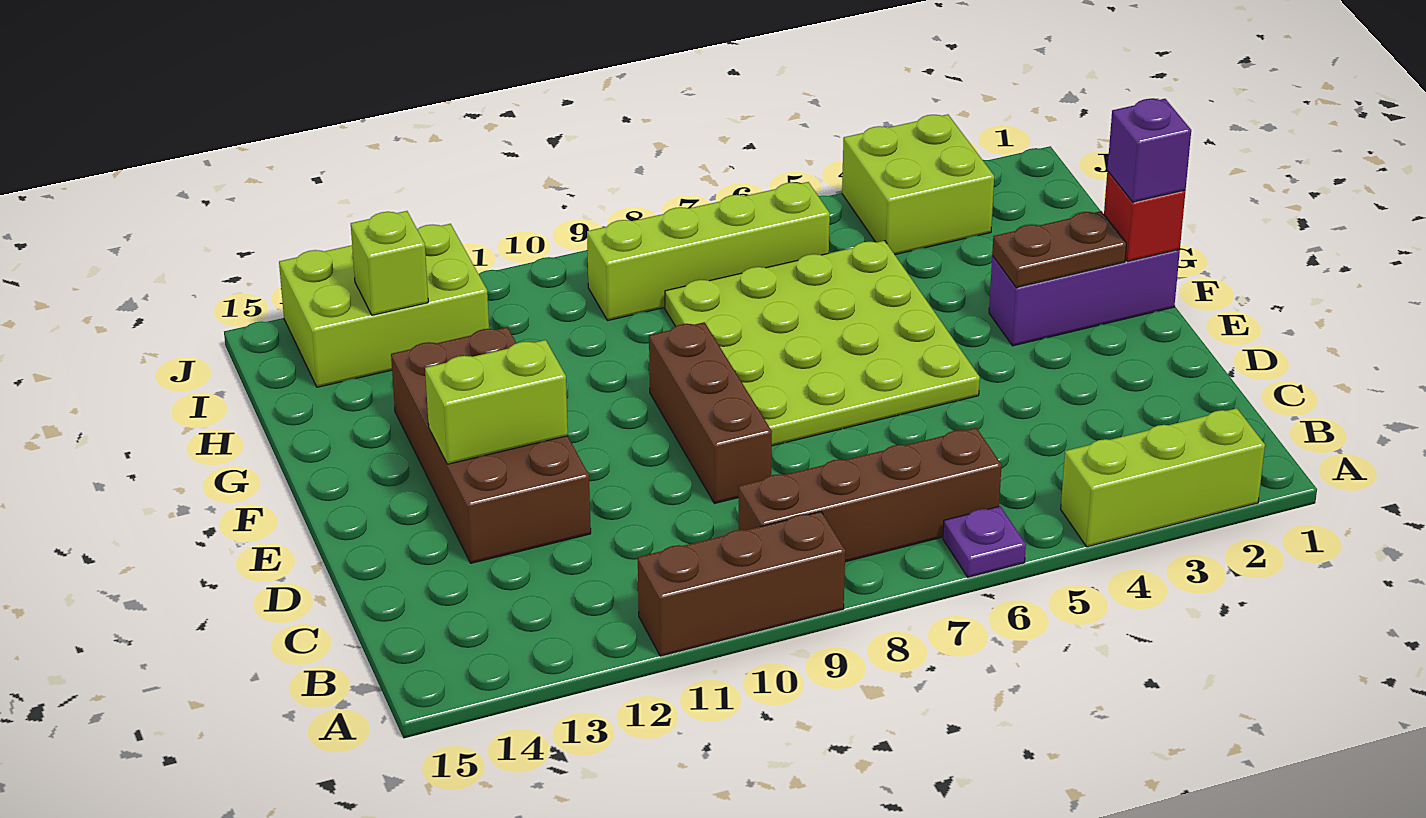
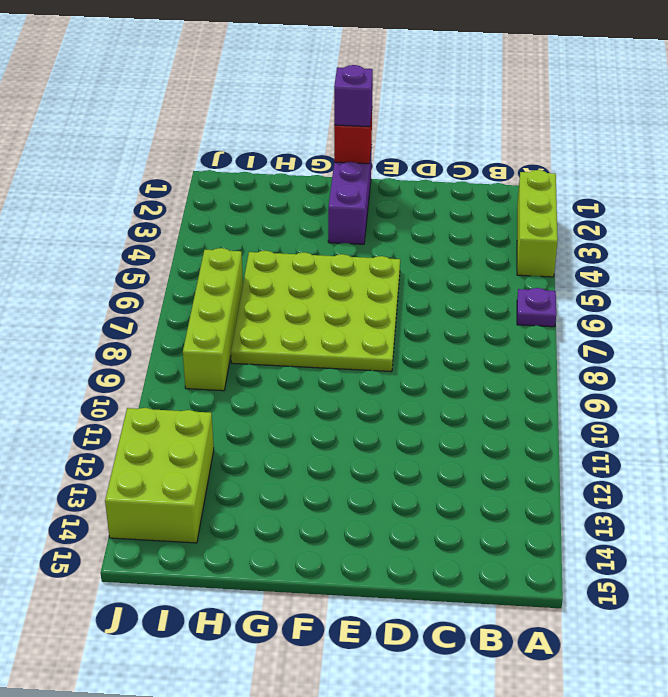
none -> brown brick A9:A11 level 1
none -> brown brick B6:B9 level 1
none -> brown brick D9:F9 level 1

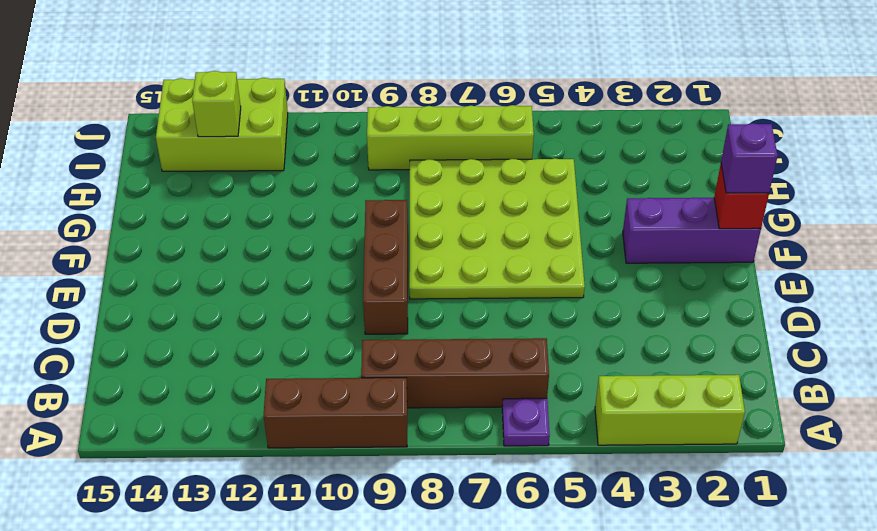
none -> brown brick D12:G13 level 1
none -> lime brick I3:J4 level 1
none -> lime brick E12:E13 level 2

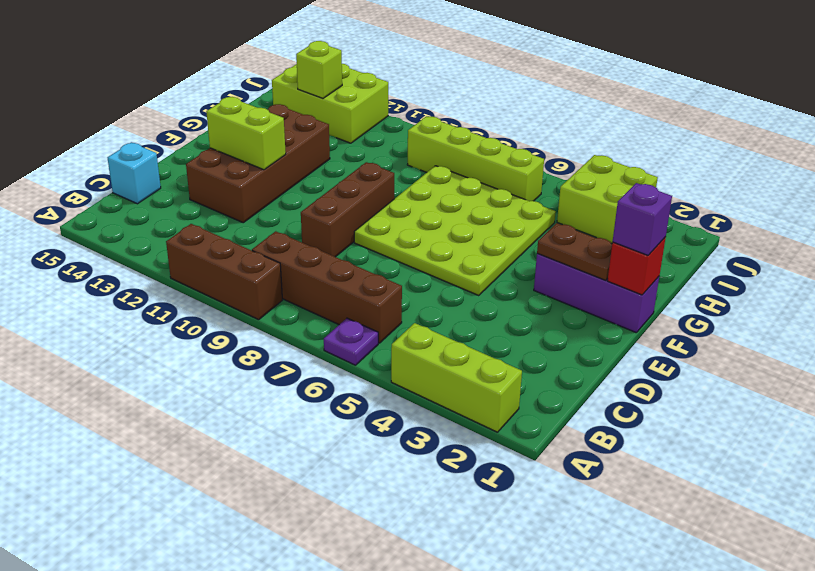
cyan brick C15 level 1 -> none

